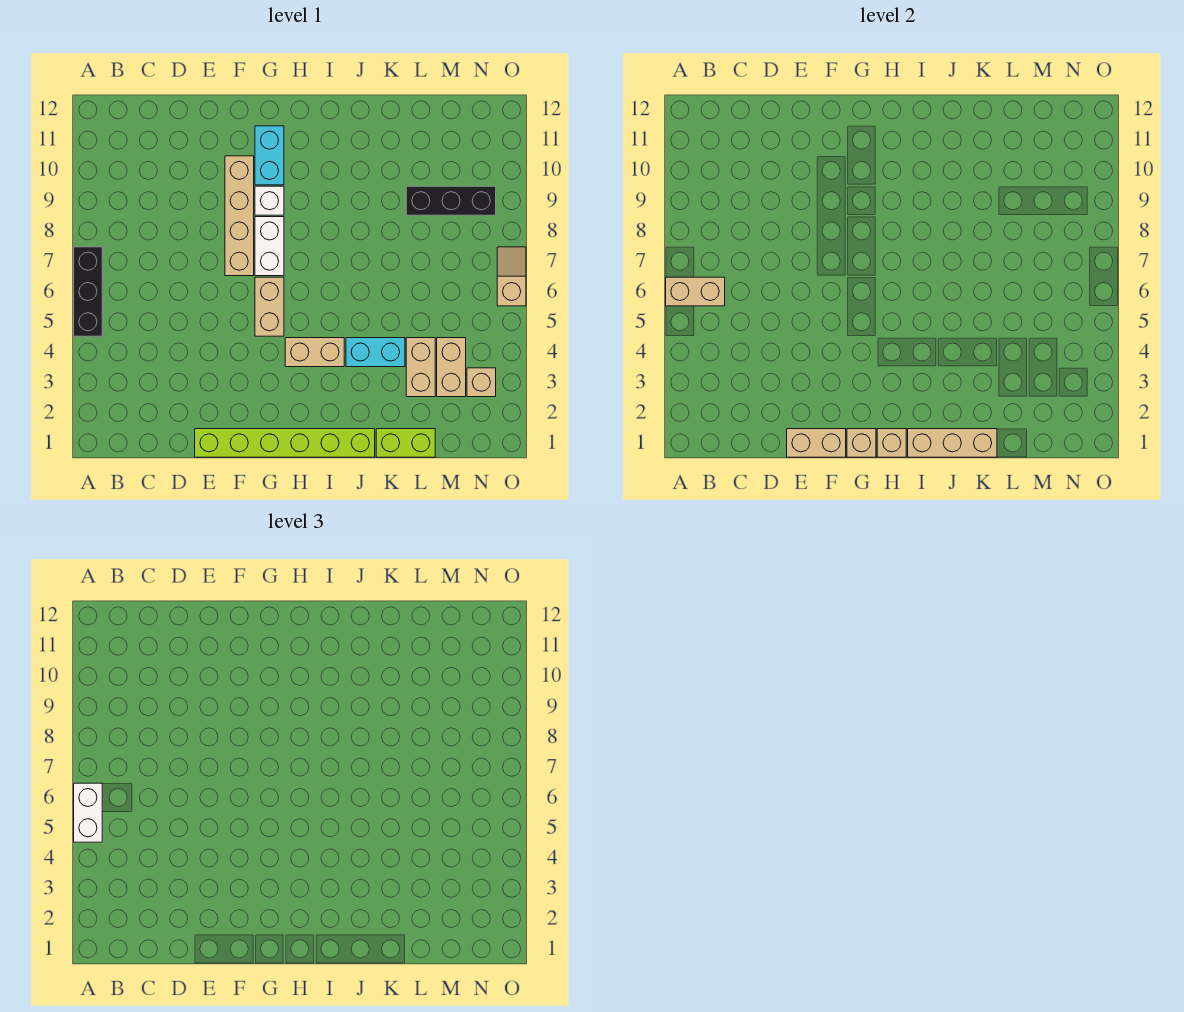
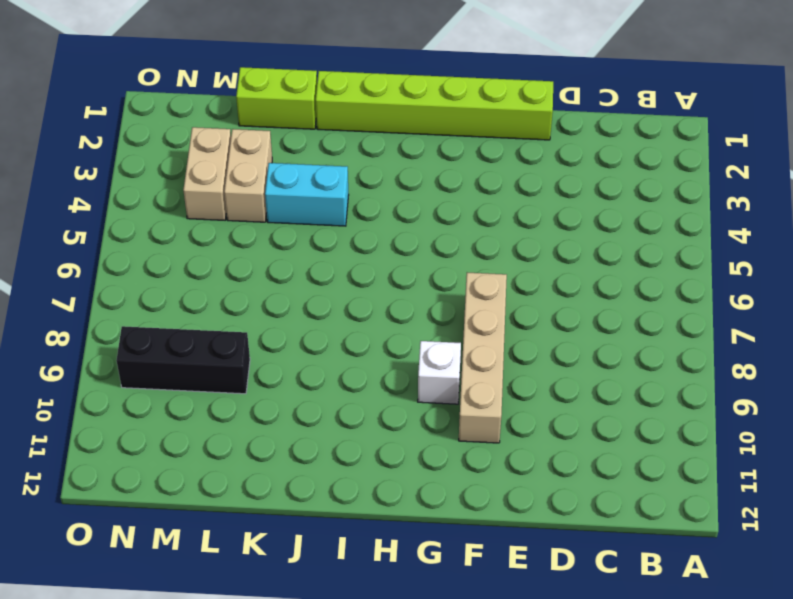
none -> black brick A5:A7 level 1
none -> tan brick G5:G6 level 1
none -> white brick G7:G8 level 1

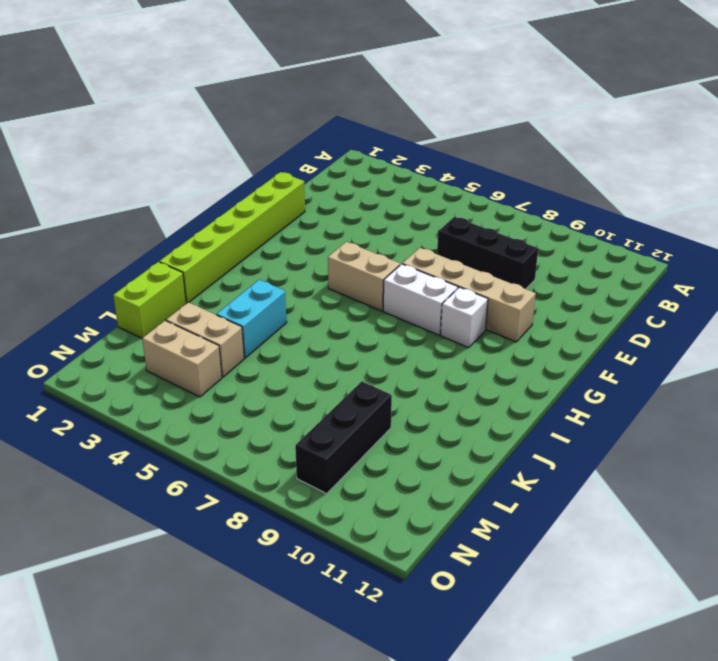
black brick D7:D9 level 1 -> black brick A5:A7 level 1
none -> cyan brick G10:G11 level 1
none -> tan brick H4:I4 level 1
none -> tan brick N3 level 1

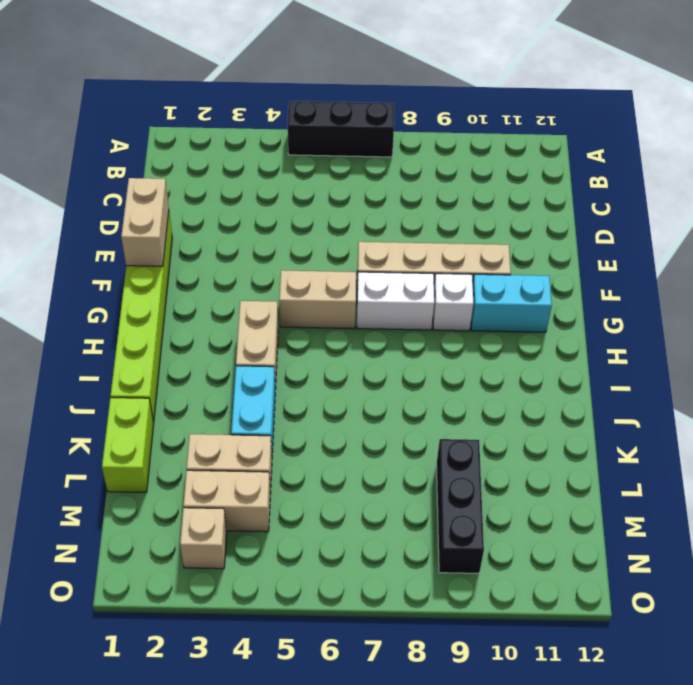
none -> tan slope O6:O7 level 1 top 6
none -> tan brick A6:B6 level 2
none -> tan brick G1 level 2

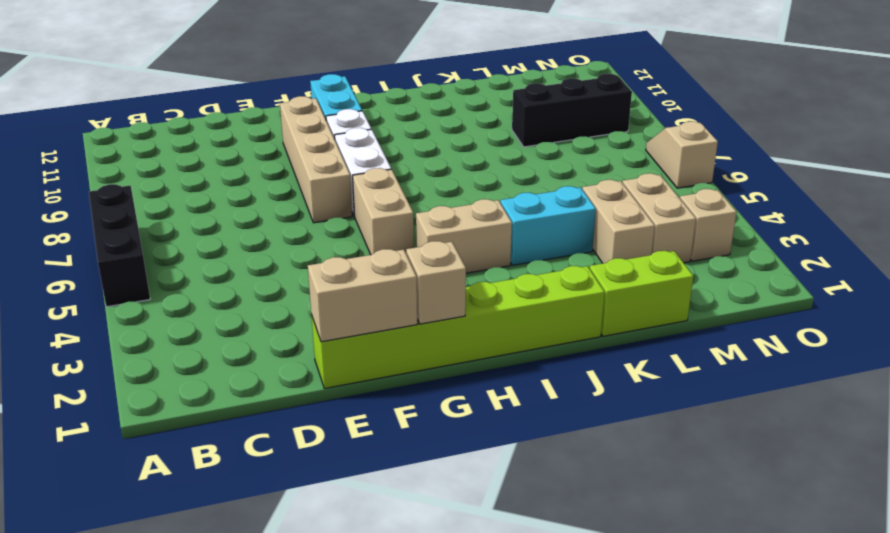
none -> tan brick A6:B6 level 2
none -> tan brick H1 level 2
none -> tan brick I1:K1 level 2

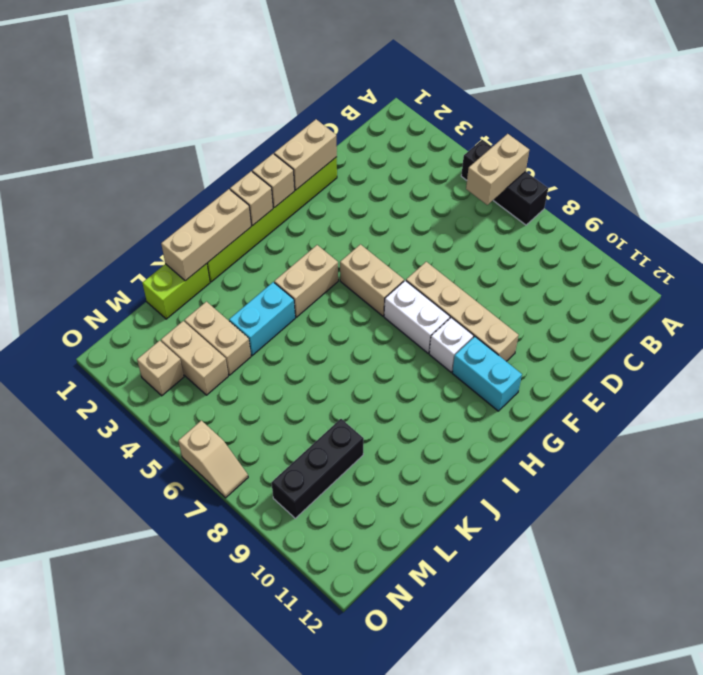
none -> white brick A5:A6 level 3

